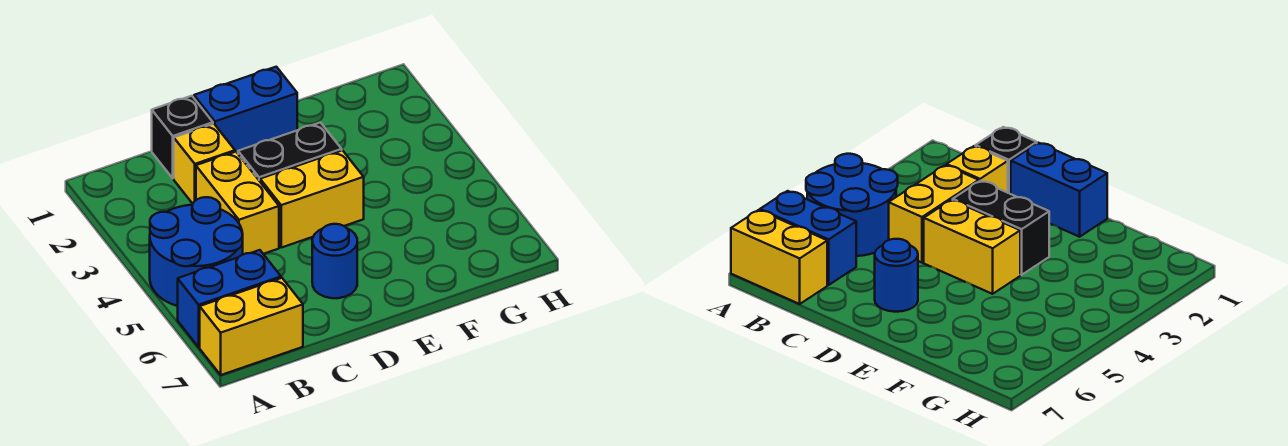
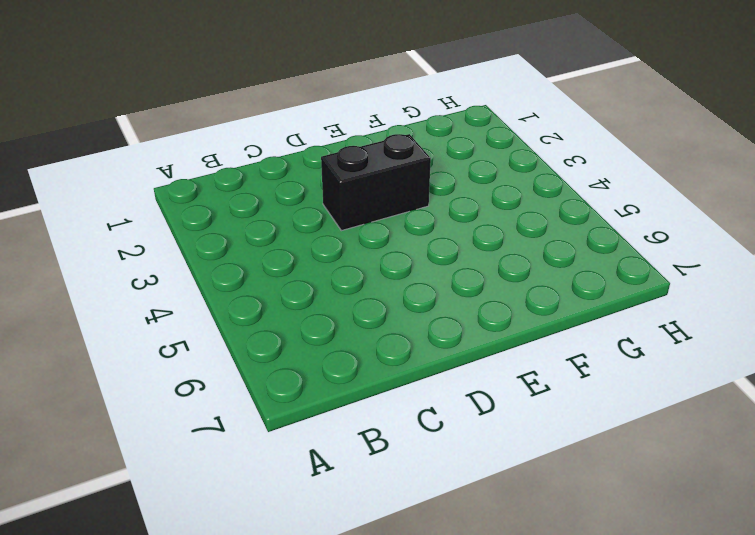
none -> blue round brick A4:B5 level 1
none -> blue brick A6:B6 level 1

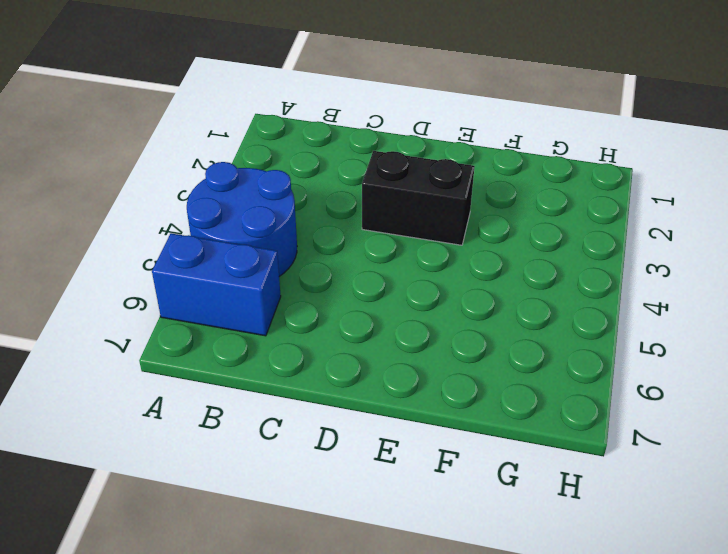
none -> yellow brick A7:B7 level 1
none -> black brick C1 level 1

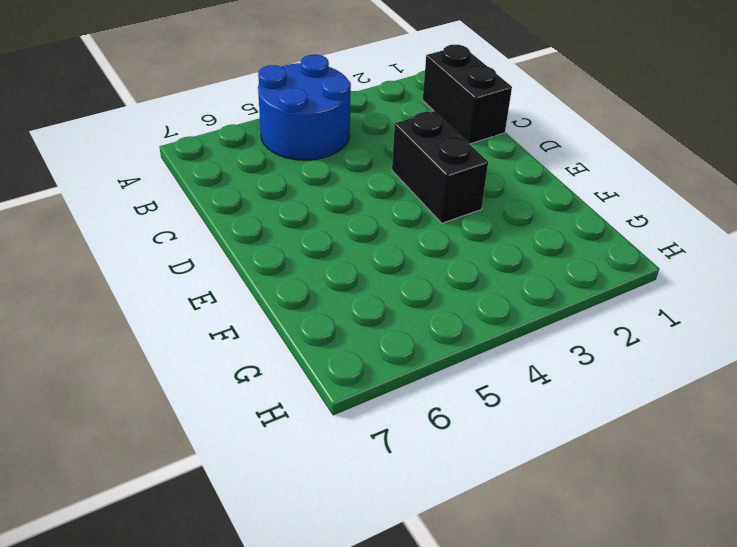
black brick B1:C1 level 1 -> black brick C1 level 1
none -> blue brick A6:B6 level 1
none -> yellow brick A7:B7 level 1

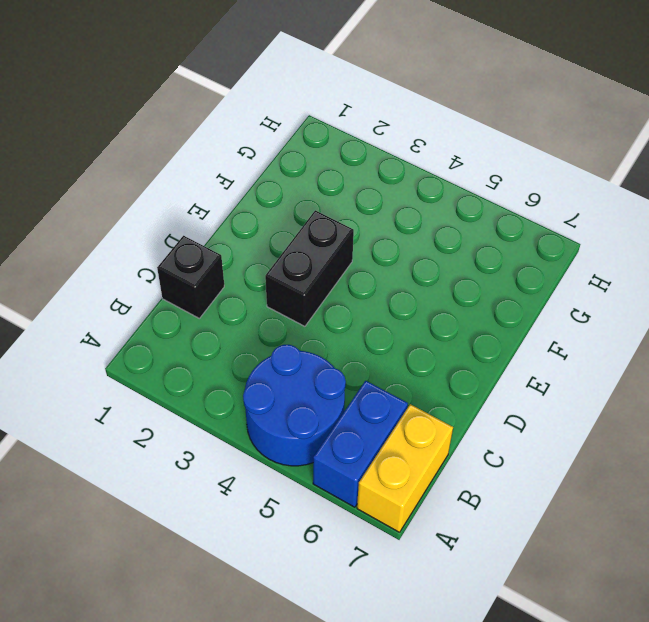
none -> yellow brick C2 level 1
none -> yellow brick C3:C4 level 1

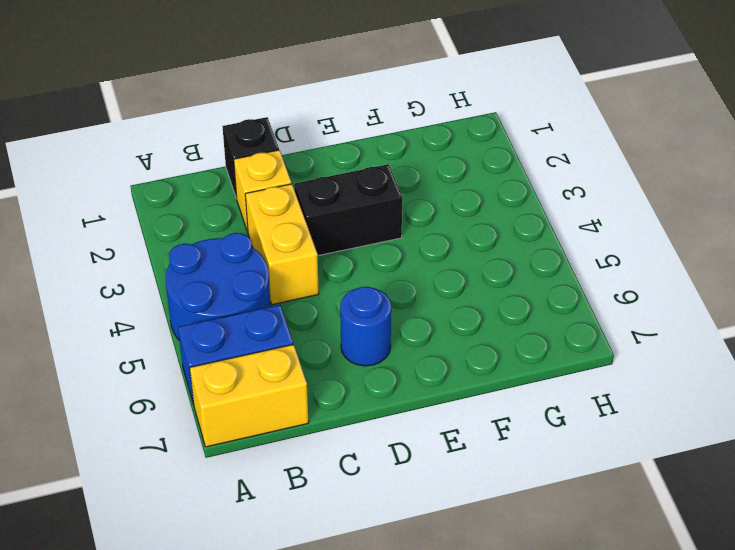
none -> blue brick D1:E1 level 1
none -> yellow brick D4:E4 level 1

